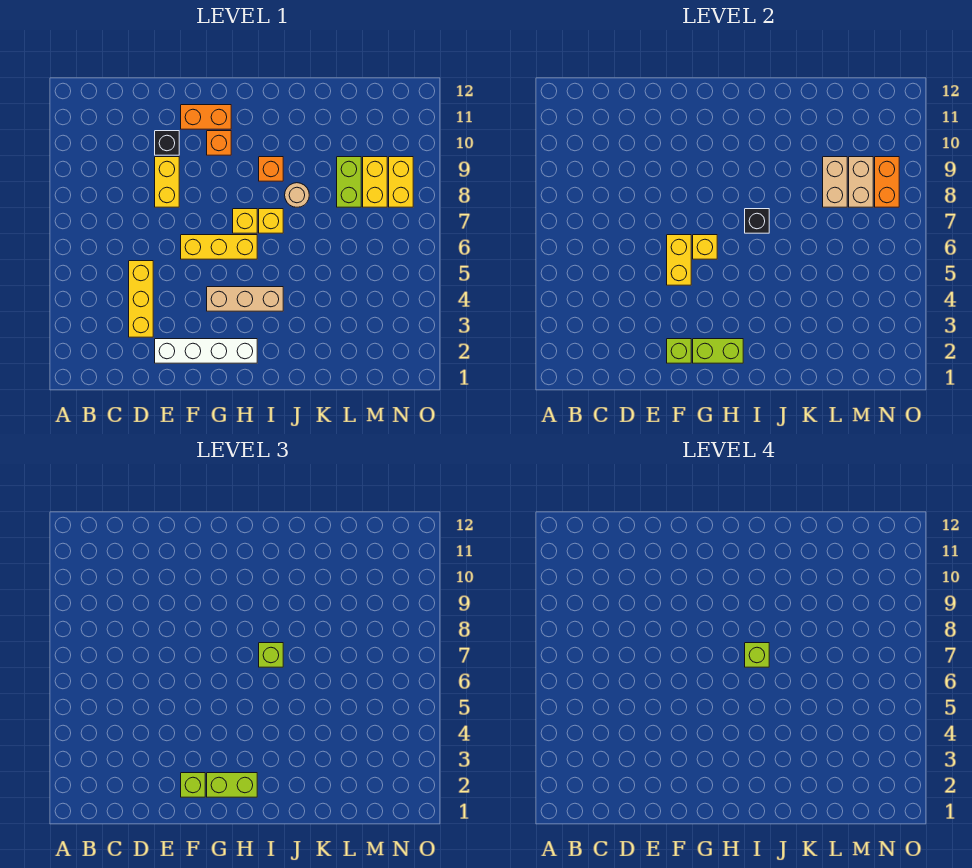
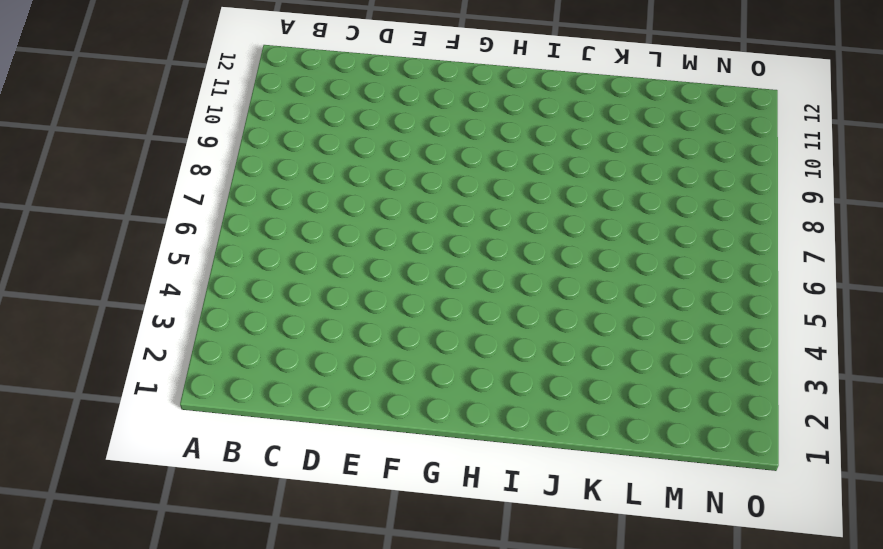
none -> yellow brick D3:D5 level 1
none -> white brick E2:H2 level 1
none -> yellow brick E8:E9 level 1

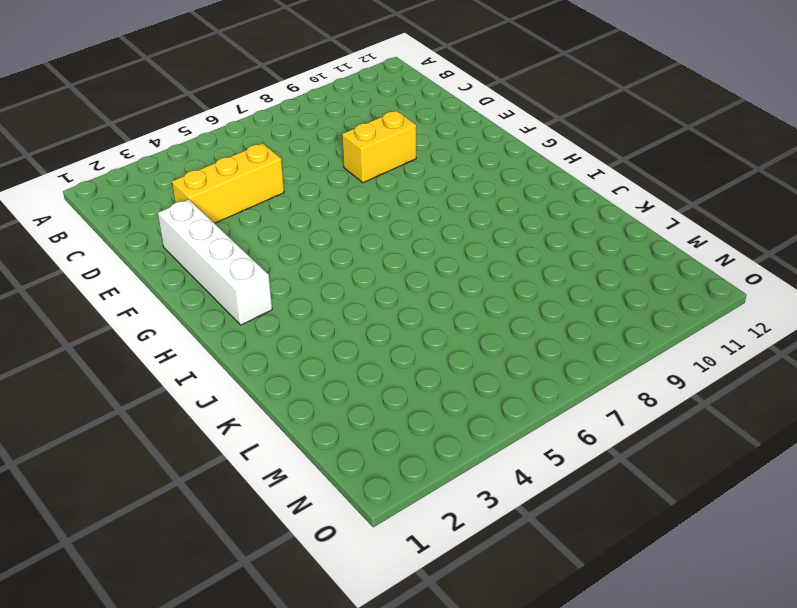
none -> black brick E10 level 1
none -> yellow brick F6:H6 level 1
none -> orange brick F11:G11 level 1

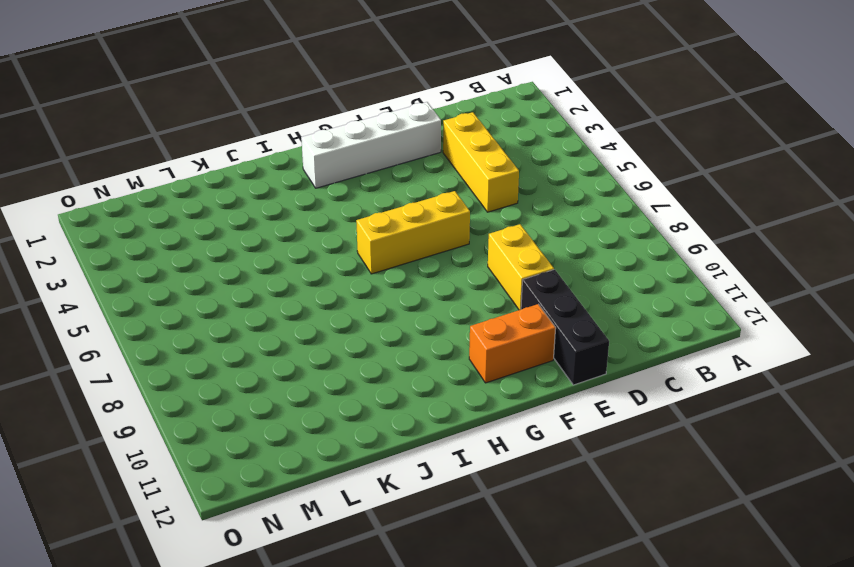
black brick E10:E12 level 1 -> black brick E10 level 1
none -> tan brick G4:I4 level 1
none -> orange brick G10 level 1
none -> yellow brick H7 level 1

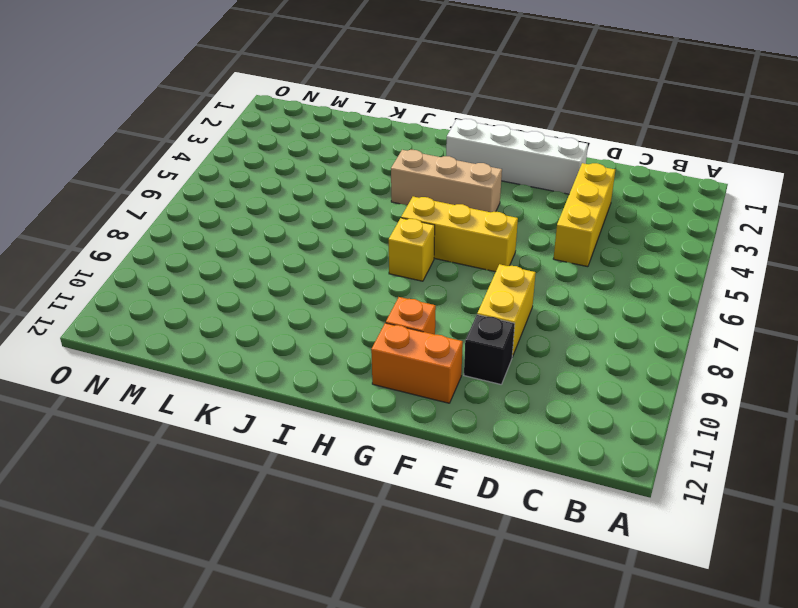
none -> yellow brick I7 level 1
none -> orange brick I9 level 1
none -> tan round brick J8 level 1

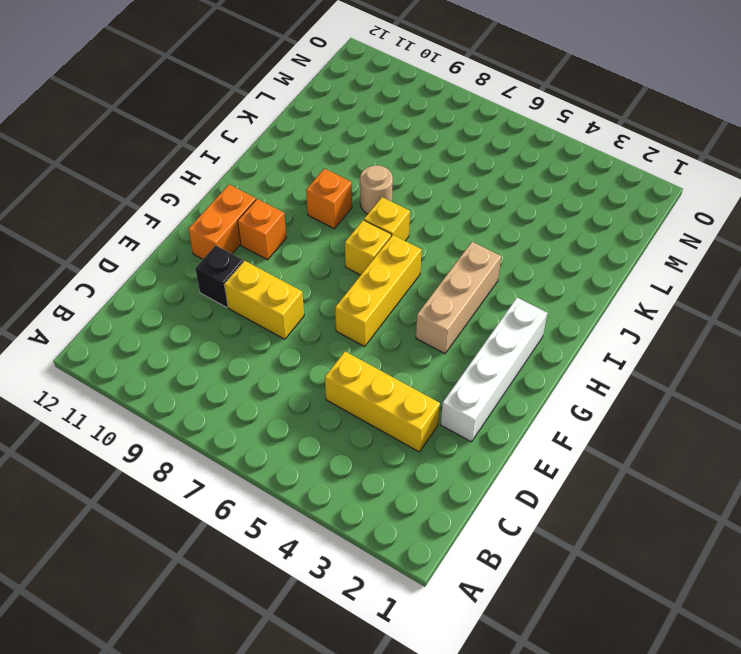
none -> lime brick L8:L9 level 1
none -> yellow brick M8:M9 level 1
none -> yellow brick N8:N9 level 1

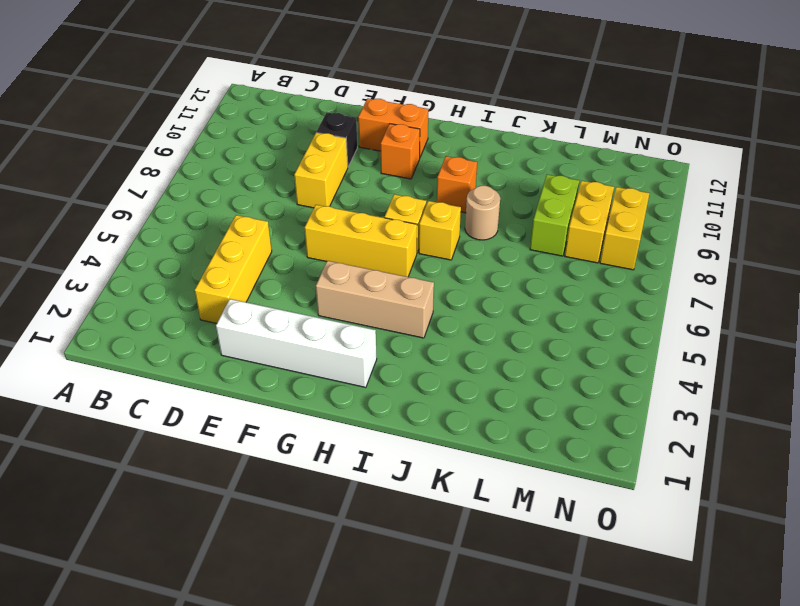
none -> lime brick F2 level 2
none -> yellow brick F5:F6 level 2
none -> lime brick G2:H2 level 2

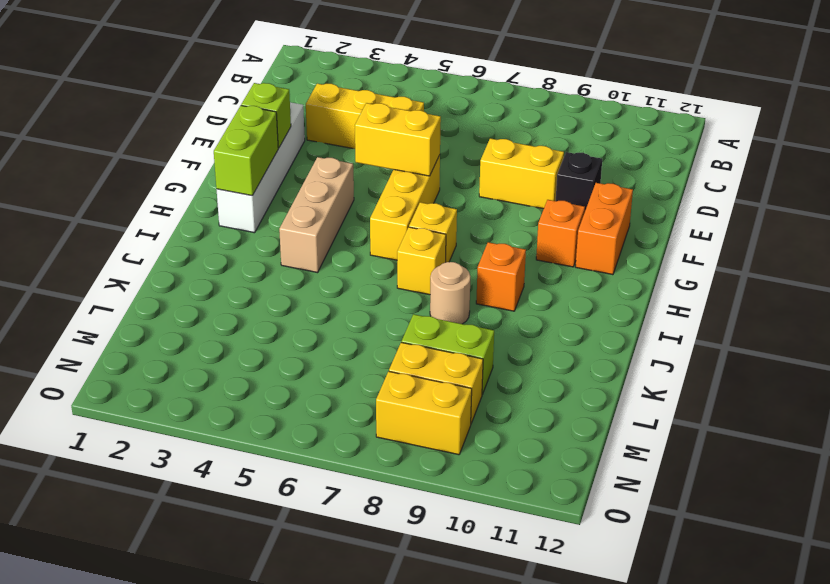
none -> yellow brick G6 level 2
none -> black brick I7 level 2
none -> tan brick L8:L9 level 2

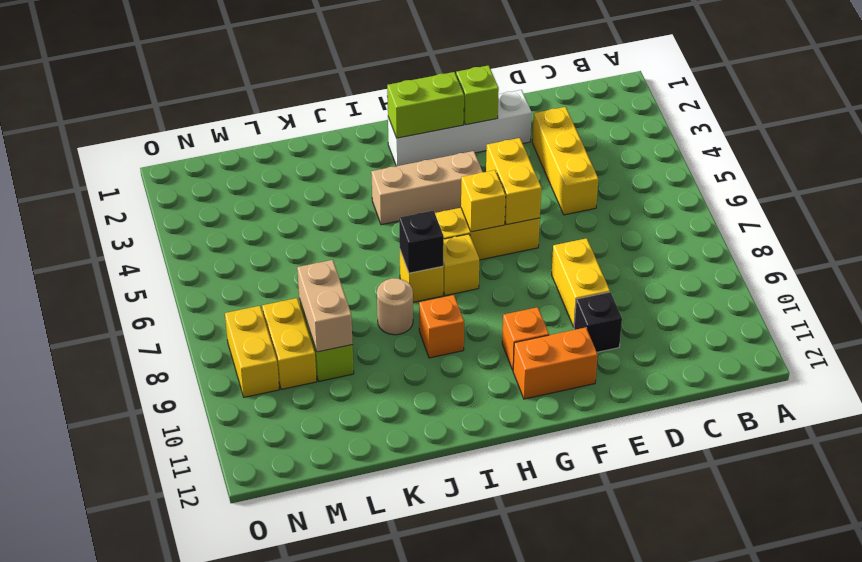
none -> tan brick M8:M9 level 2
none -> orange brick N8:N9 level 2
none -> lime brick F2 level 3

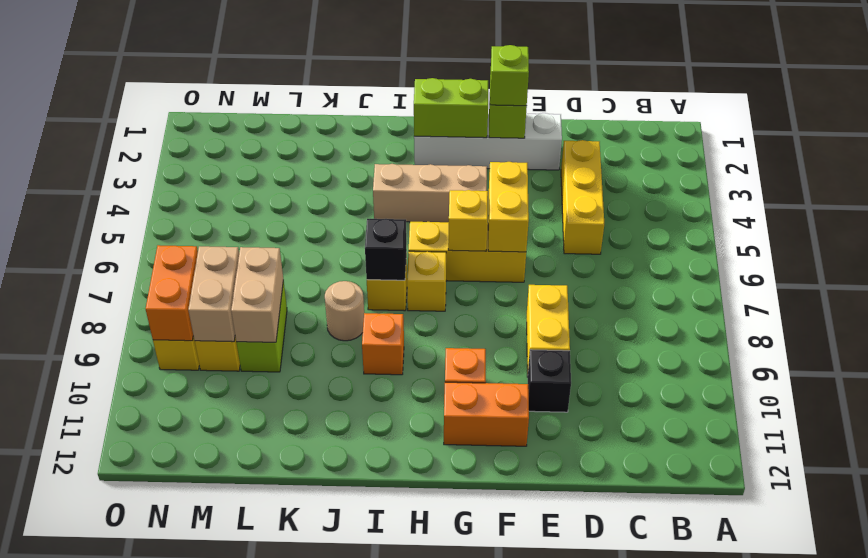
none -> lime brick G2:H2 level 3
none -> lime brick I7 level 3
none -> lime brick I7 level 4

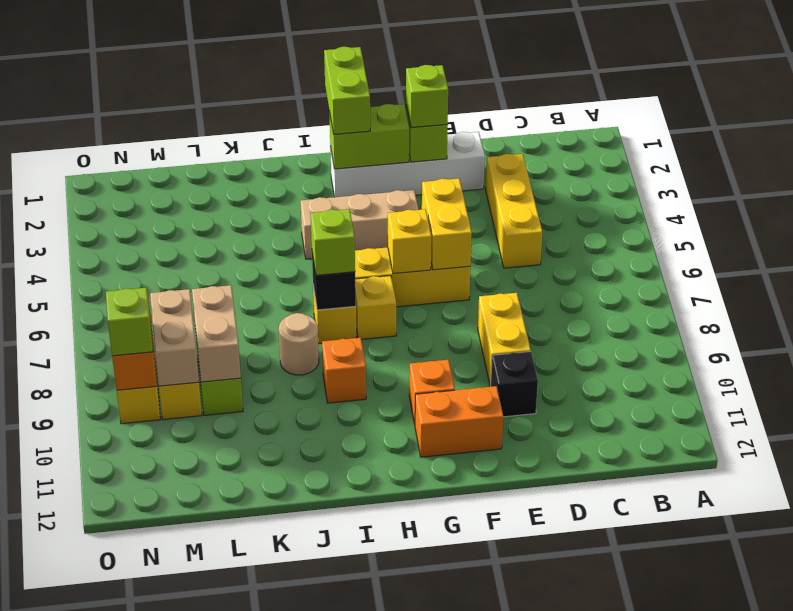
lime brick H1:H2 level 3 -> lime brick G2:H2 level 3
lime brick N9 level 3 -> lime brick I7 level 4

